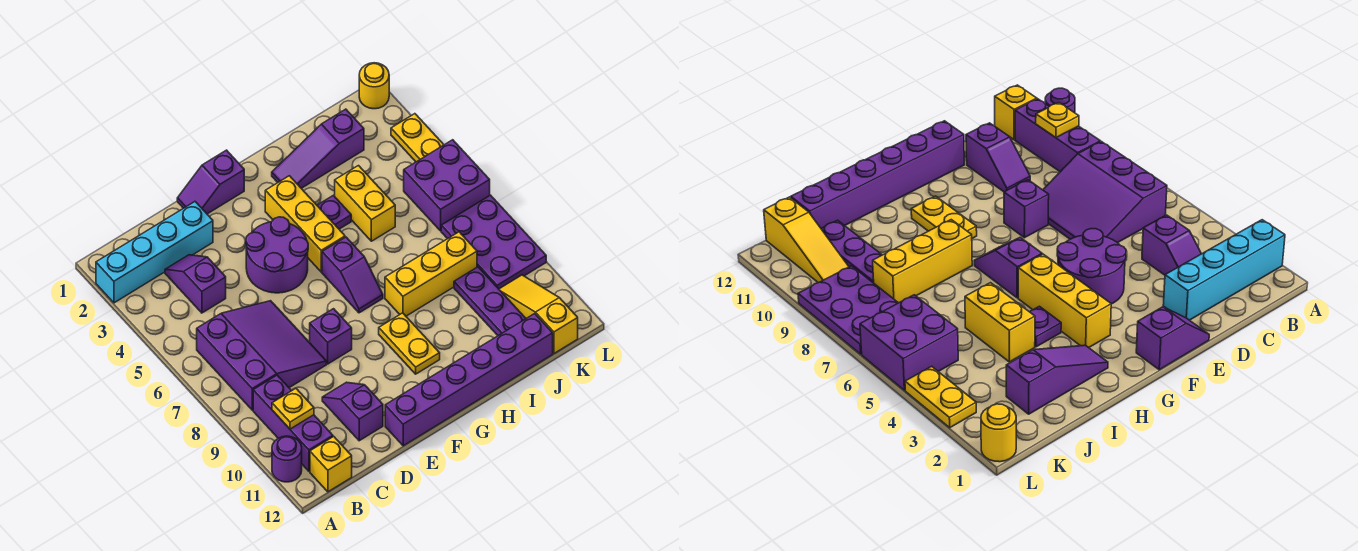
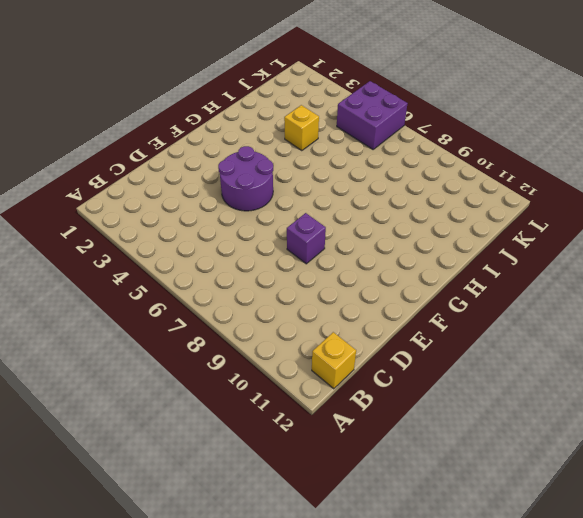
yellow brick I4 level 1 -> yellow brick I4:I5 level 1
none -> cyan brick A2:D2 level 1
none -> purple round brick A11 level 1
none -> purple slope B6:D8 level 1 top B

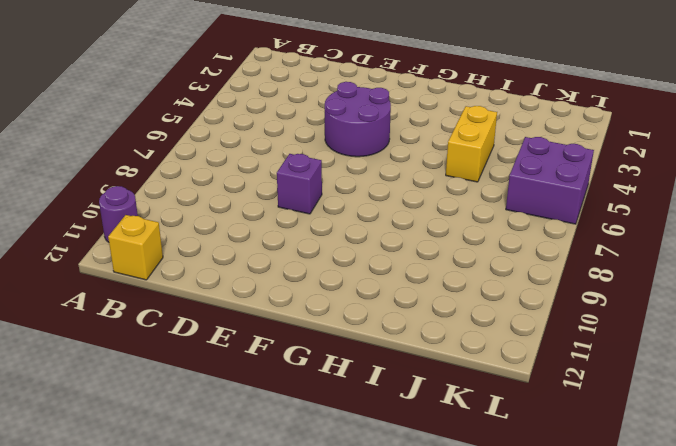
none -> cyan brick A2:D2 level 1
none -> purple slope B6:D8 level 1 top B
none -> purple brick B9:B11 level 1

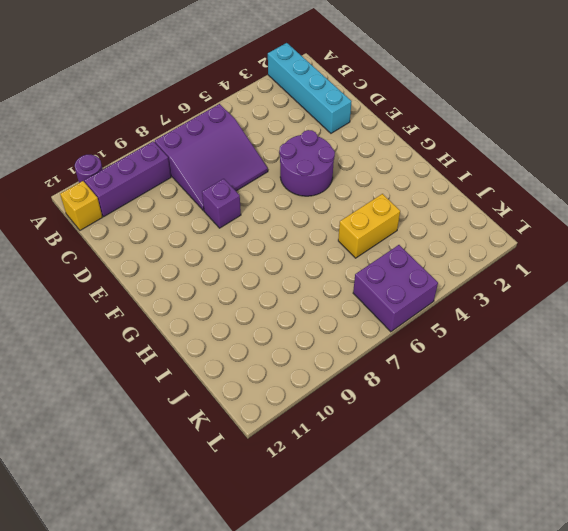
none -> purple slope C3:C4 level 1 top 4
none -> purple slope D10:D11 level 1 top 11
none -> purple slope E1:F1 level 1 top F

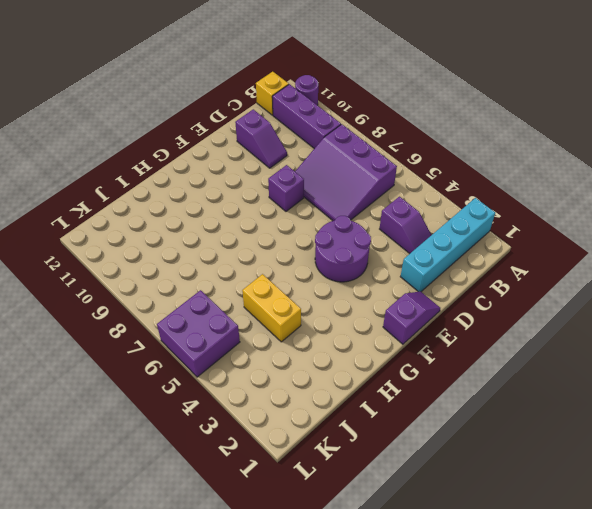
none -> purple brick E12:J12 level 1
none -> yellow brick G3:G5 level 1
none -> purple slope G6:G7 level 1 top 6

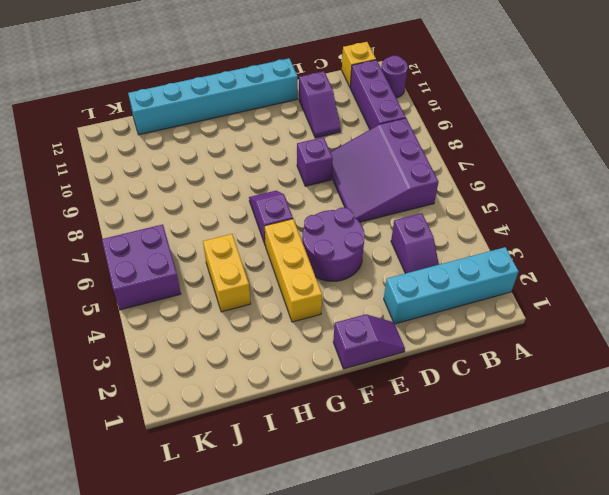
cyan brick E12:J12 level 1 -> purple brick E12:J12 level 1
none -> yellow plate G9:G10 level 1
none -> purple slope H2:J2 level 1 top J
none -> purple plate H4 level 1

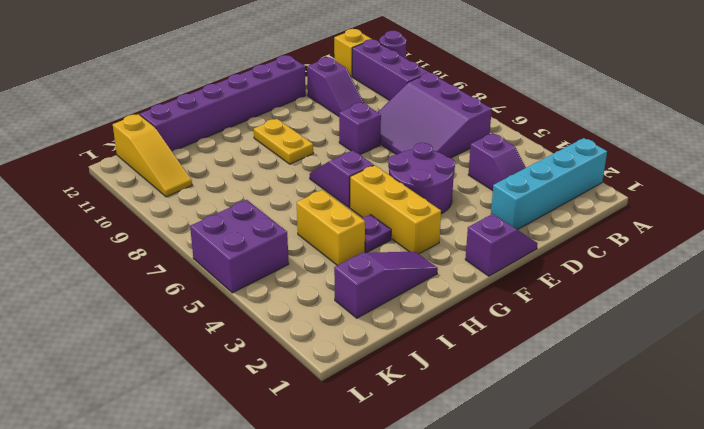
none -> yellow brick H8:J8 level 1
none -> purple plate J9:J11 level 1
none -> purple plate K7:L9 level 1

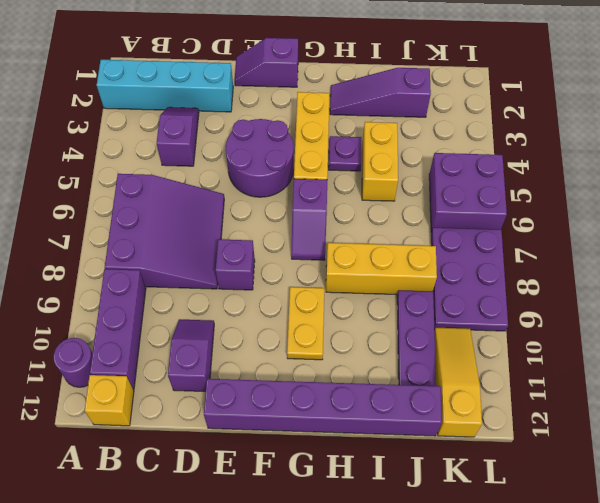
none -> yellow round brick L1 level 1
none -> yellow plate L3:L4 level 1
none -> yellow plate B10 level 2

